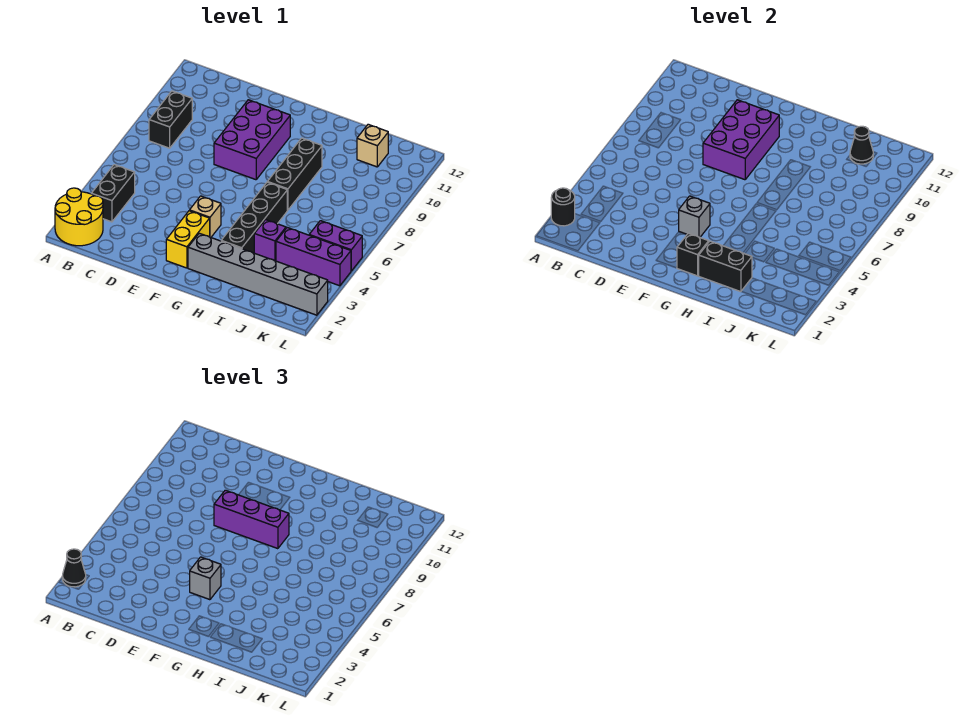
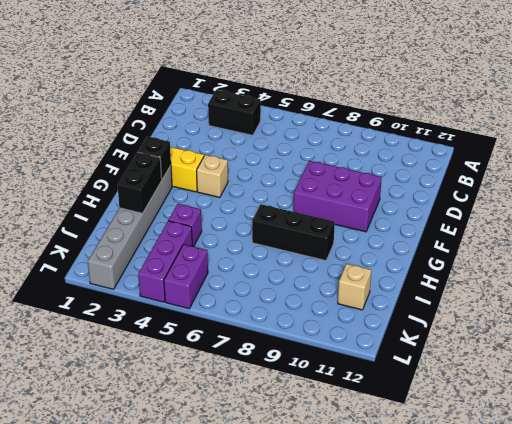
none -> yellow round brick A1:B2 level 1
none -> black brick B8:B9 level 1
none -> black brick H3:H6 level 1

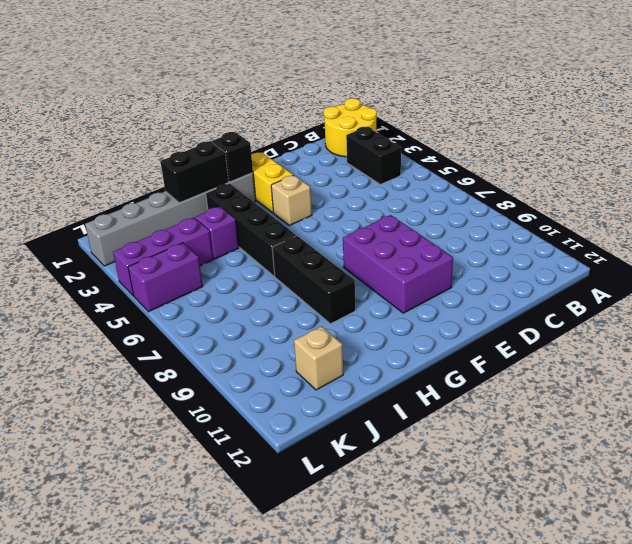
none -> black brick B8:B9 level 1
none -> black round brick A2 level 2
none -> purple brick E8:F10 level 2

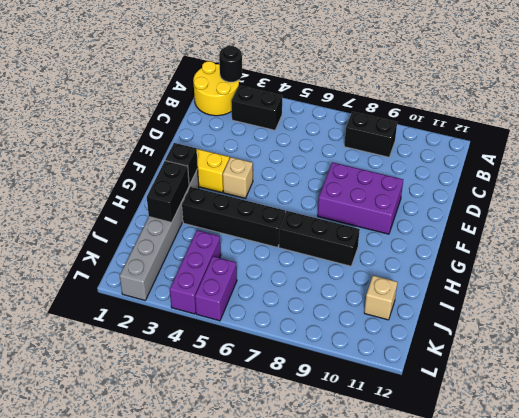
none -> purple brick I4 level 1
none -> purple brick E8:F10 level 2
none -> grey brick F4 level 2

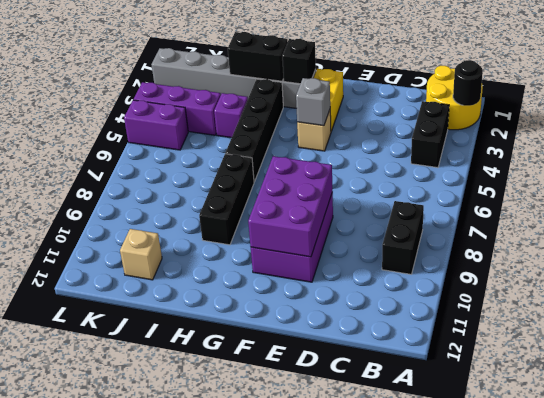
none -> black cone J11 level 2
none -> black cone A2 level 3
none -> purple brick E8:G8 level 3

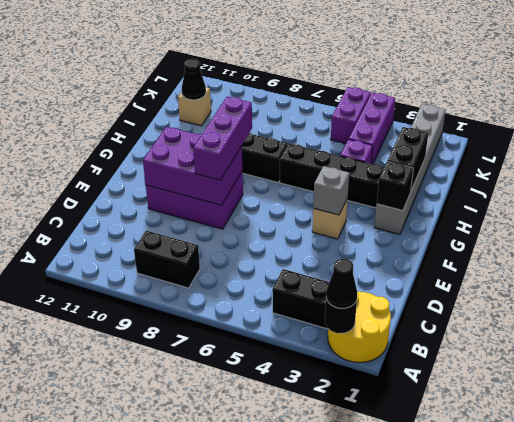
none -> yellow brick F2:F3 level 1
none -> grey brick F4 level 3

